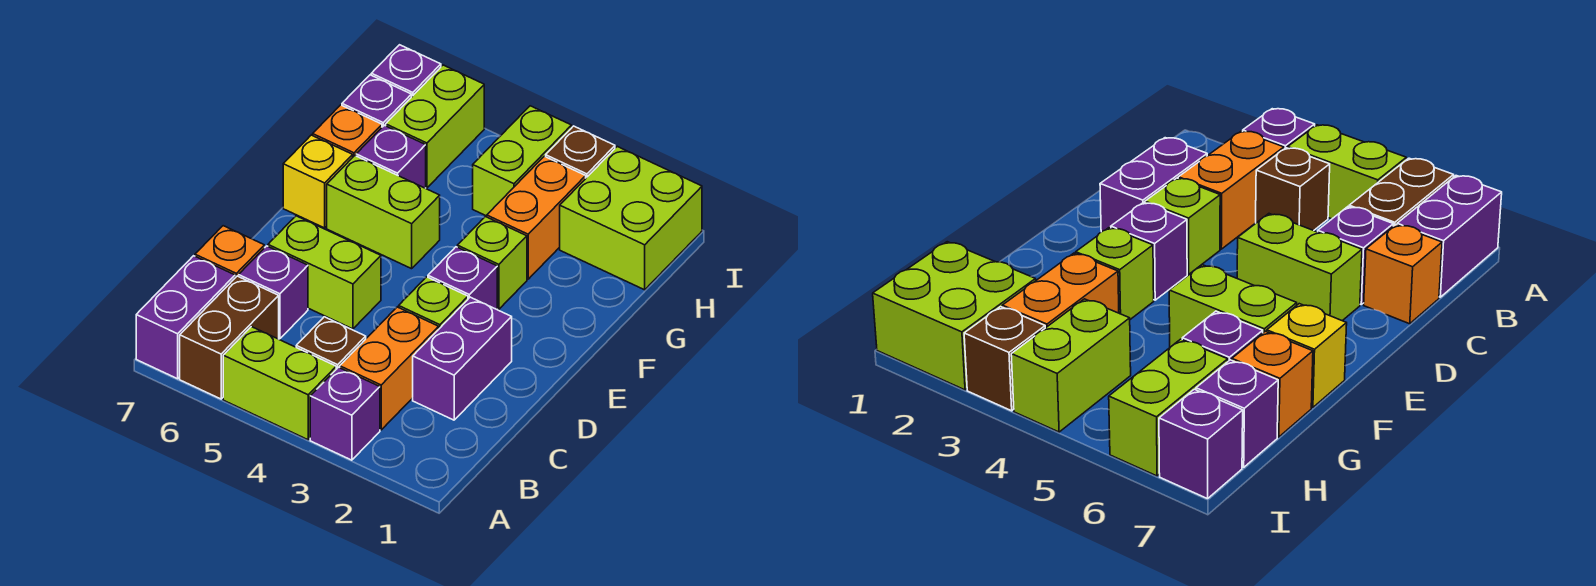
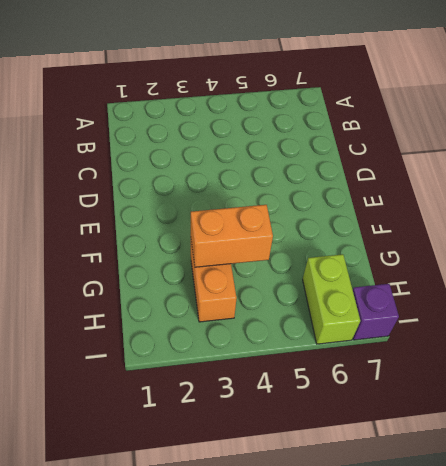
orange brick G3:G4 level 2 -> orange brick B3:C3 level 1
none -> purple brick A3 level 1
none -> lime brick A4:A5 level 1
none -> brown brick A6:B6 level 1

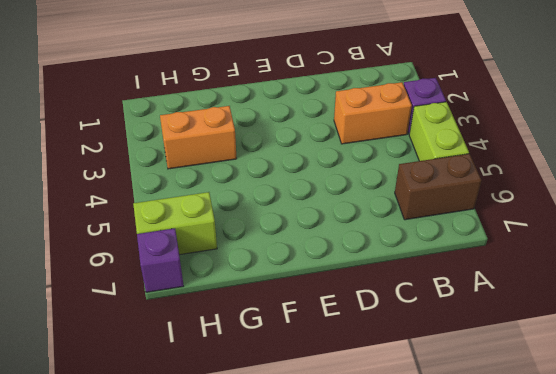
none -> purple brick A7:B7 level 1
none -> brown brick B4 level 1
none -> purple brick C2:D2 level 1

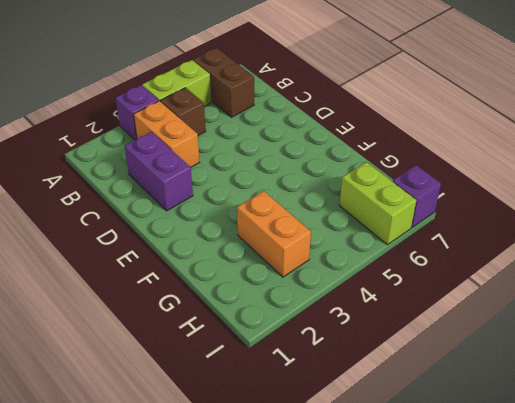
none -> purple brick A7:B7 level 1
none -> purple brick C6 level 1
none -> orange brick C7 level 1

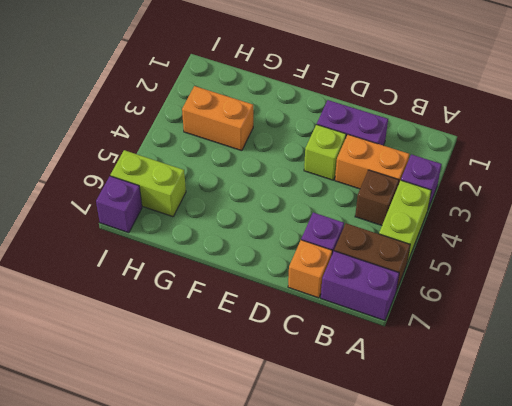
none -> lime brick D5:D6 level 1
none -> purple brick E3 level 1
none -> lime brick F3 level 1

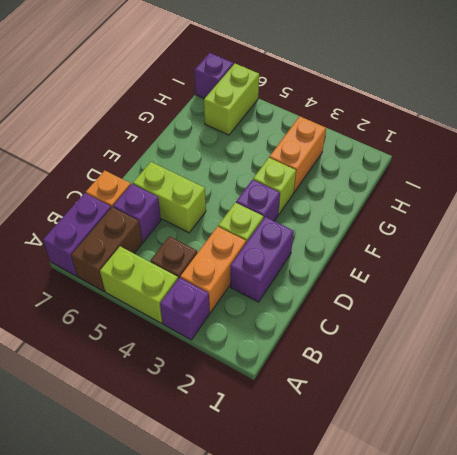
none -> lime brick F5:F6 level 1
none -> yellow brick F7 level 1
none -> purple brick G6 level 1

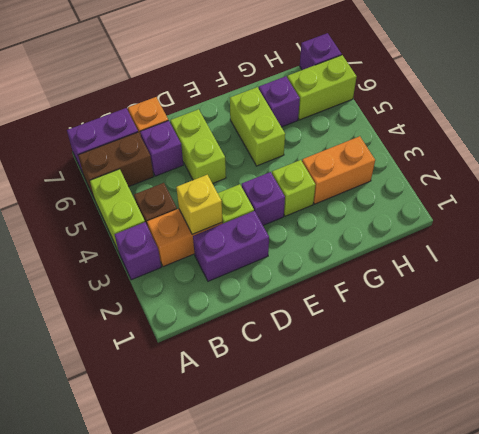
yellow brick C3 level 2 -> yellow brick F7 level 1
none -> orange brick G7 level 1
none -> lime brick H1:I2 level 1
none -> lime brick H4:I4 level 1

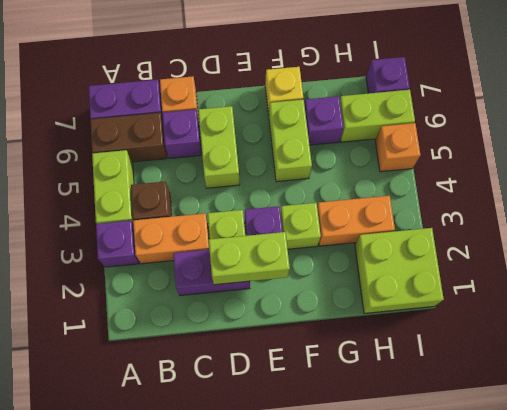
lime brick D2:E2 level 2 -> lime brick H4:I4 level 1
orange brick I5 level 1 -> orange brick G7 level 1
none -> purple brick H7 level 1
none -> brown brick I3 level 1

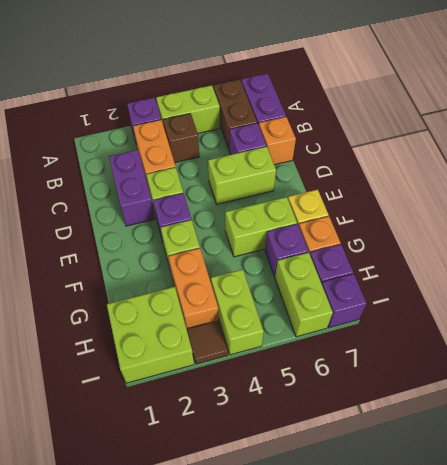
brown tile I3 level 1 -> brown brick I3 level 1

